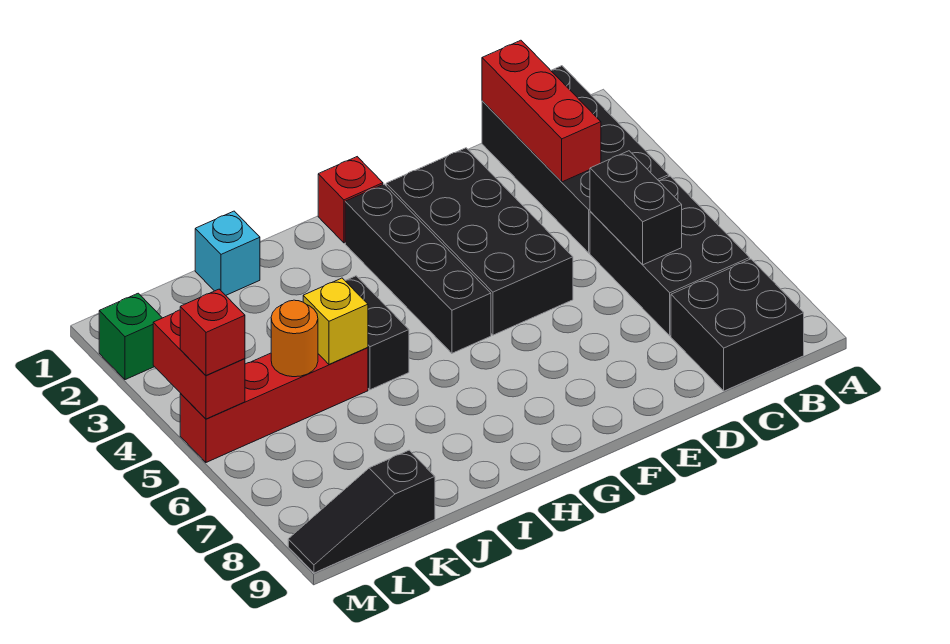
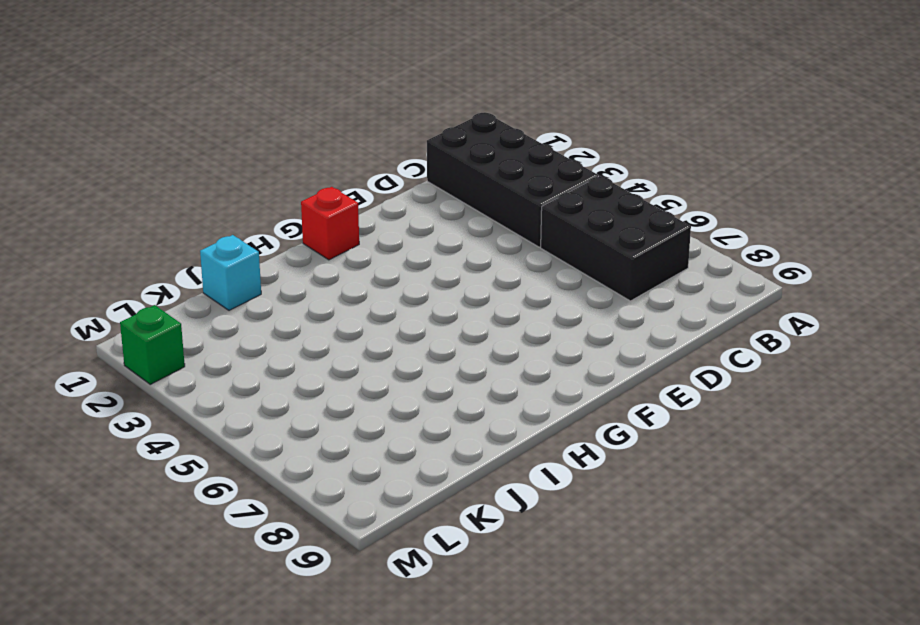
none -> black brick B8:C9 level 1
none -> black brick E2:F5 level 1
none -> black brick G2:G5 level 1

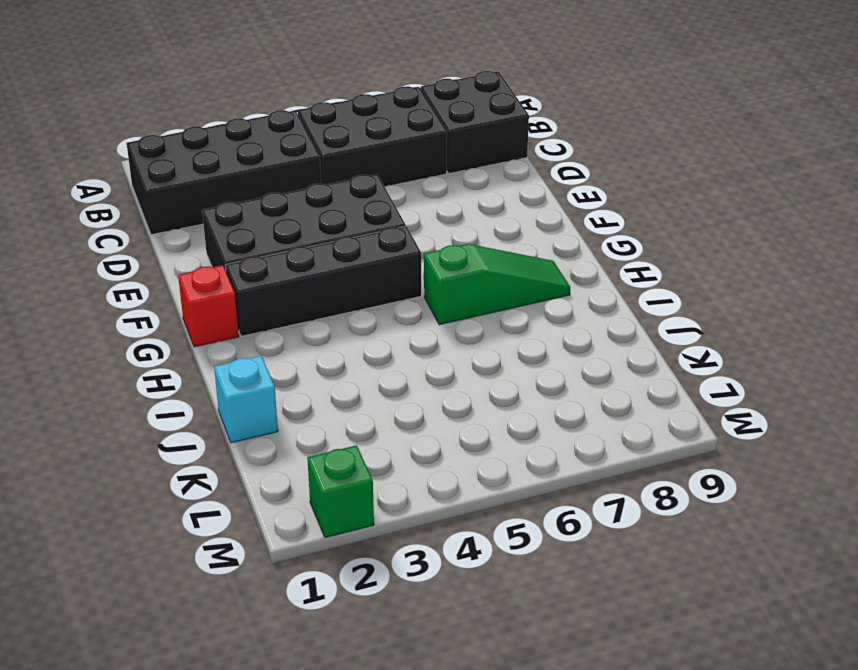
green slope H6:H8 level 1 top 6 -> none
none -> black brick I4:I5 level 1
none -> red brick J5:M5 level 1
none -> black slope K9:M9 level 1 top K

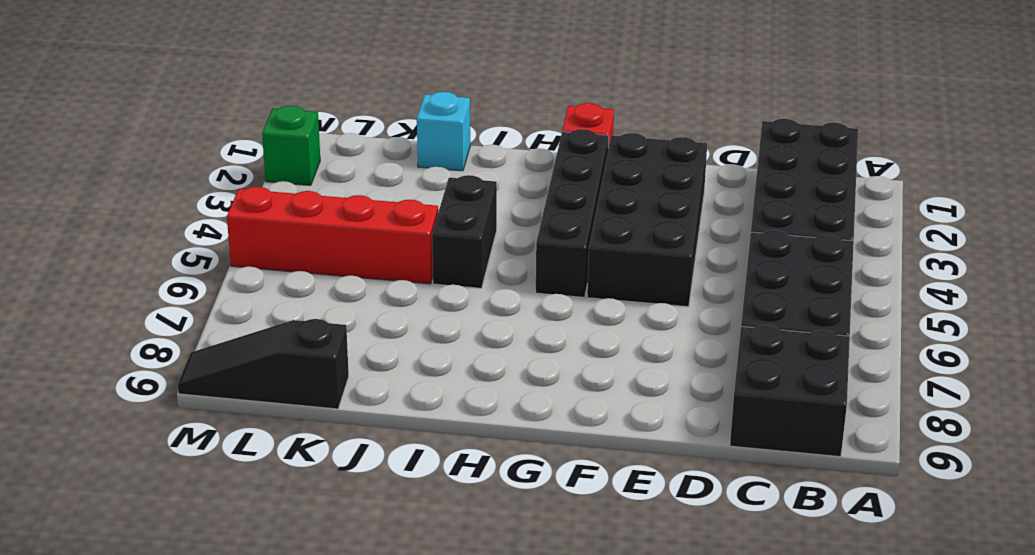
none -> red brick C1:C3 level 2
none -> black brick C5:C6 level 2
none -> yellow brick J5 level 2

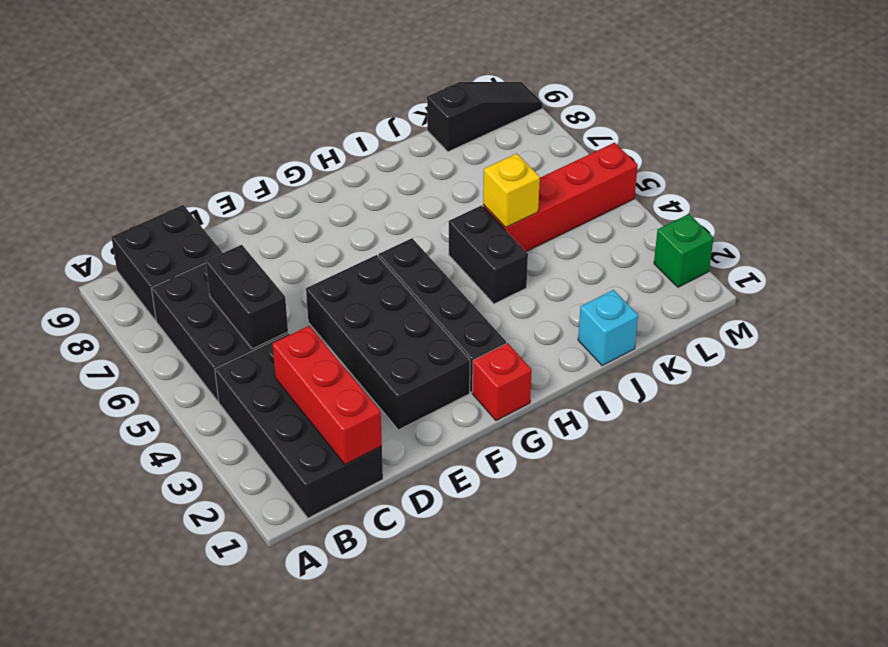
none -> orange round brick K5 level 2
none -> red brick M4:M5 level 2
none -> red brick M5 level 3

